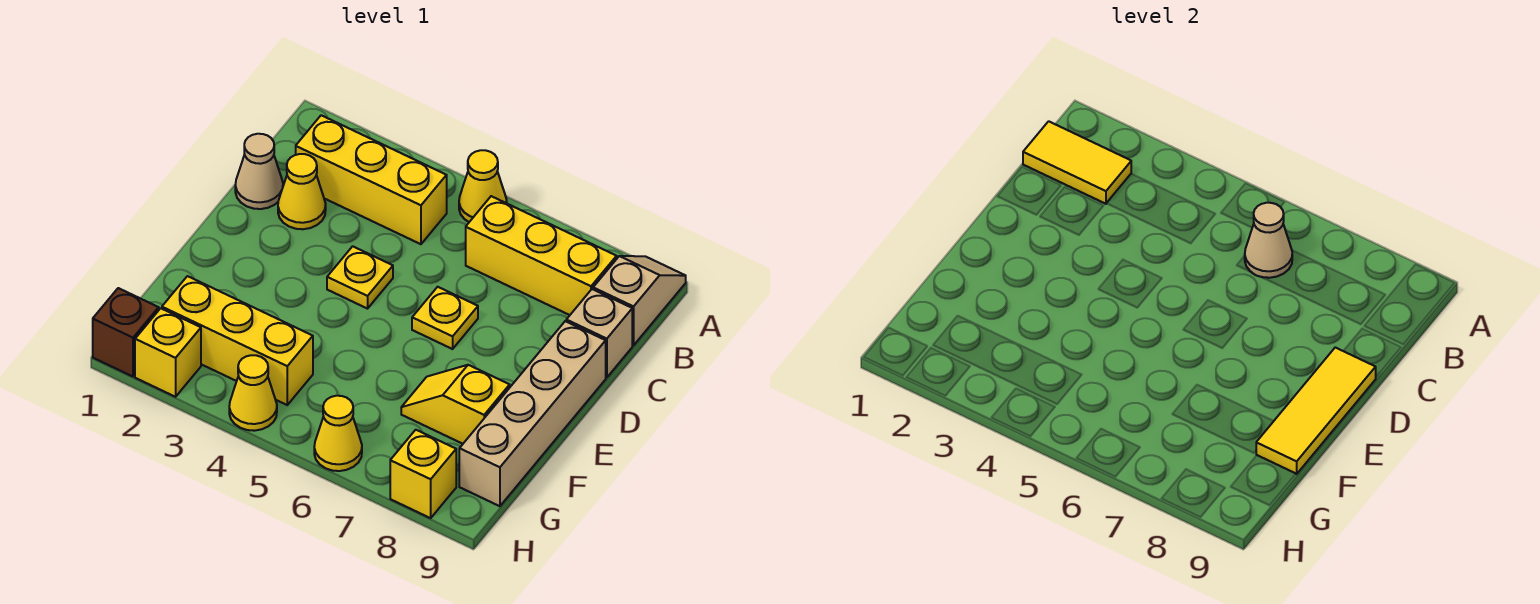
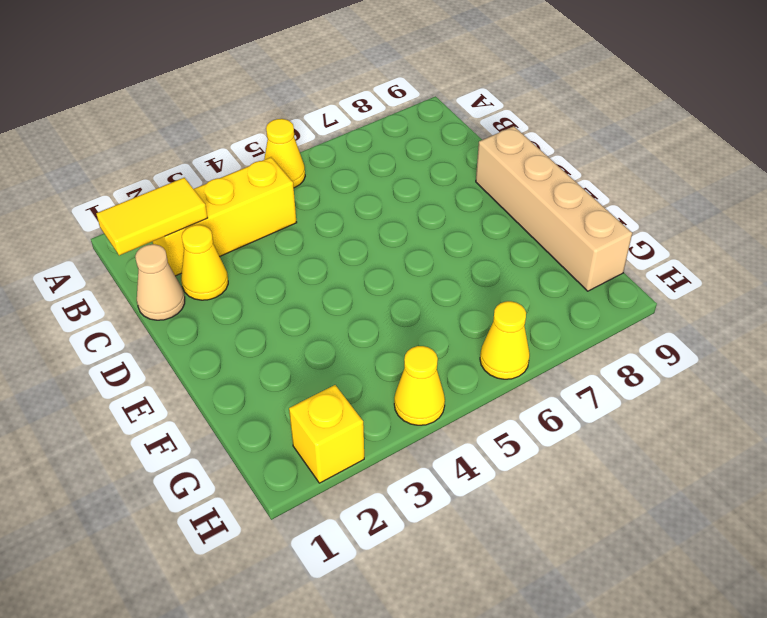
none -> tan slope A9:B9 level 1 top B
none -> yellow brick B6:B8 level 1
none -> tan brick C9 level 1

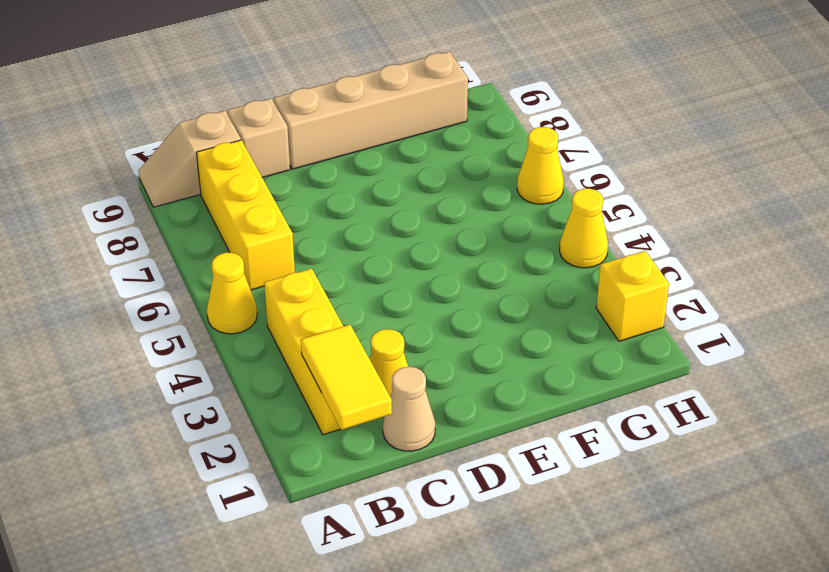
none -> yellow plate D4 level 1
none -> yellow plate D6 level 1
none -> yellow slope F7:F8 level 1 top 8

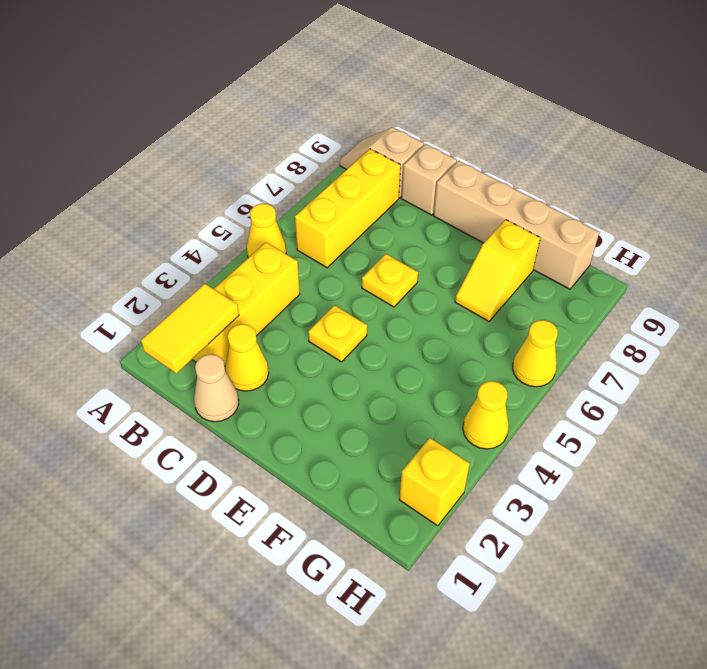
none -> yellow brick G2:G4 level 1
none -> brown brick H1 level 1
none -> yellow brick H8 level 1

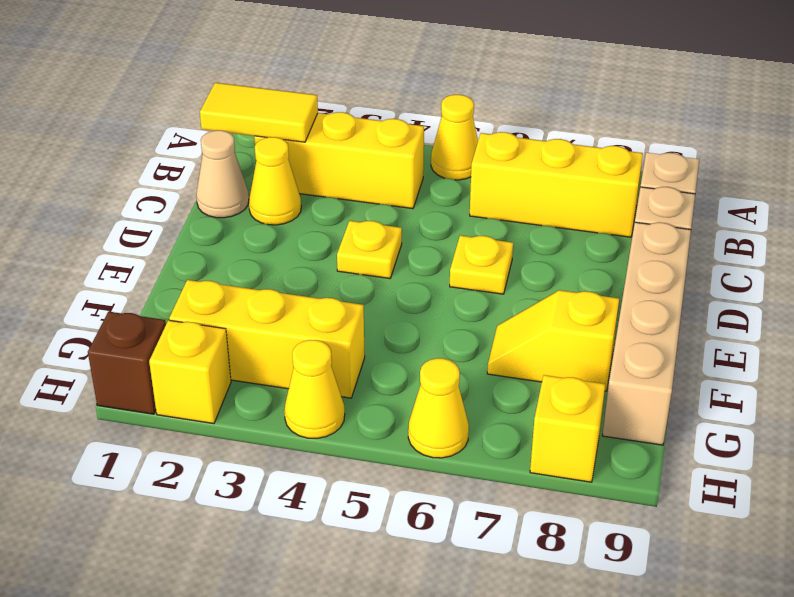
none -> tan cone B6 level 2
none -> yellow tile D9:F9 level 2

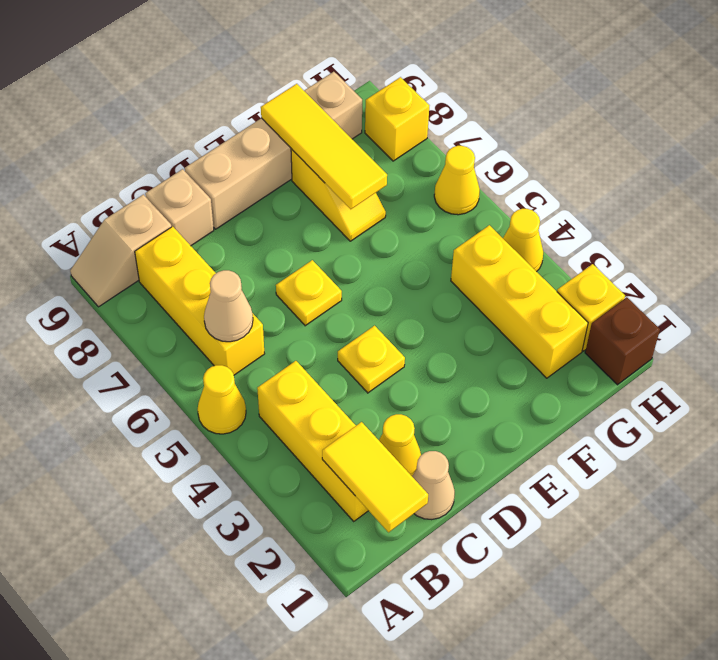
yellow tile F7:F9 level 2 -> yellow tile D9:F9 level 2

